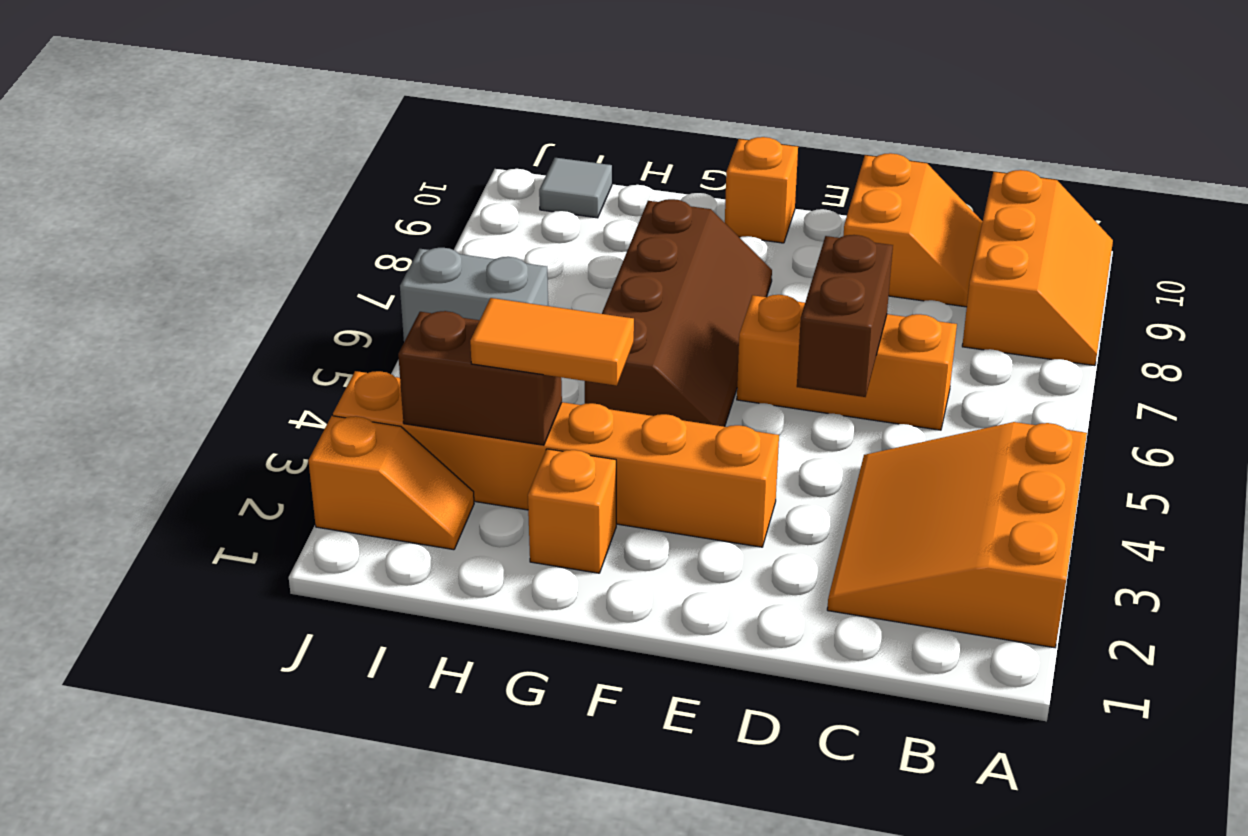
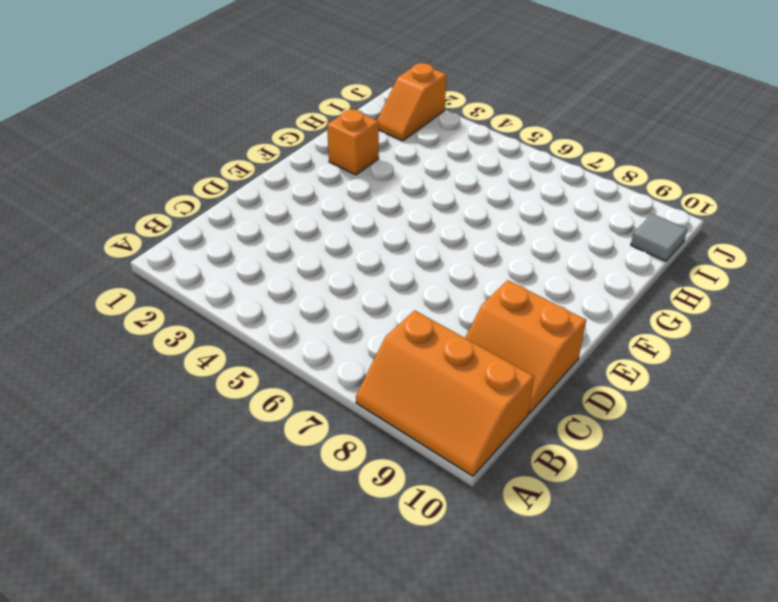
none -> orange slope A2:C4 level 1 top A
none -> orange brick C6:E6 level 1
none -> orange brick E3:J3 level 1

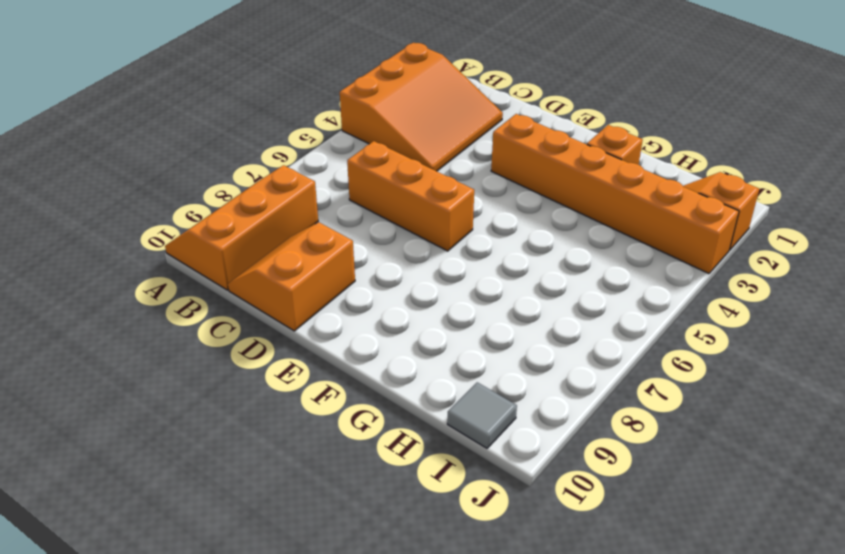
none -> brown slope F5:G8 level 1 top G
none -> orange brick F10 level 1
none -> grey brick I6:J6 level 1

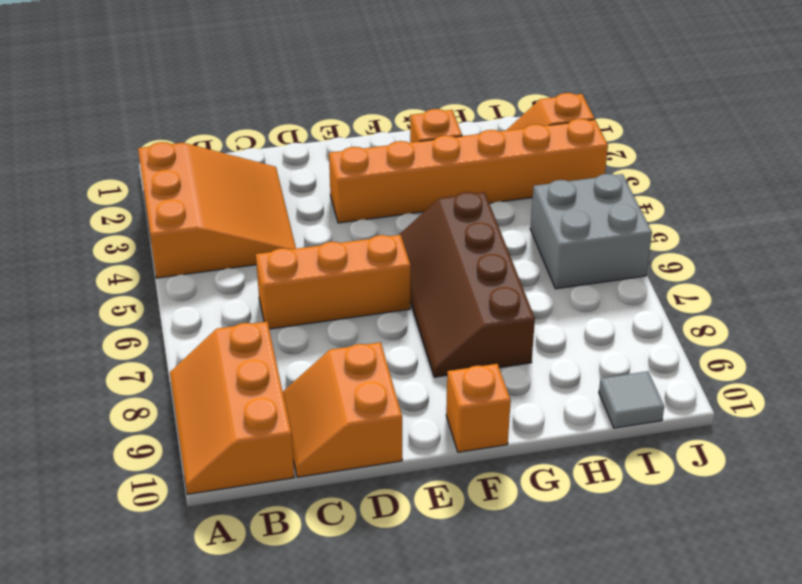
grey brick I5:J6 level 1 -> grey brick I6:J6 level 1
none -> brown brick D5:D6 level 2
none -> brown brick H3:I3 level 2
none -> orange tile G3:H3 level 3

